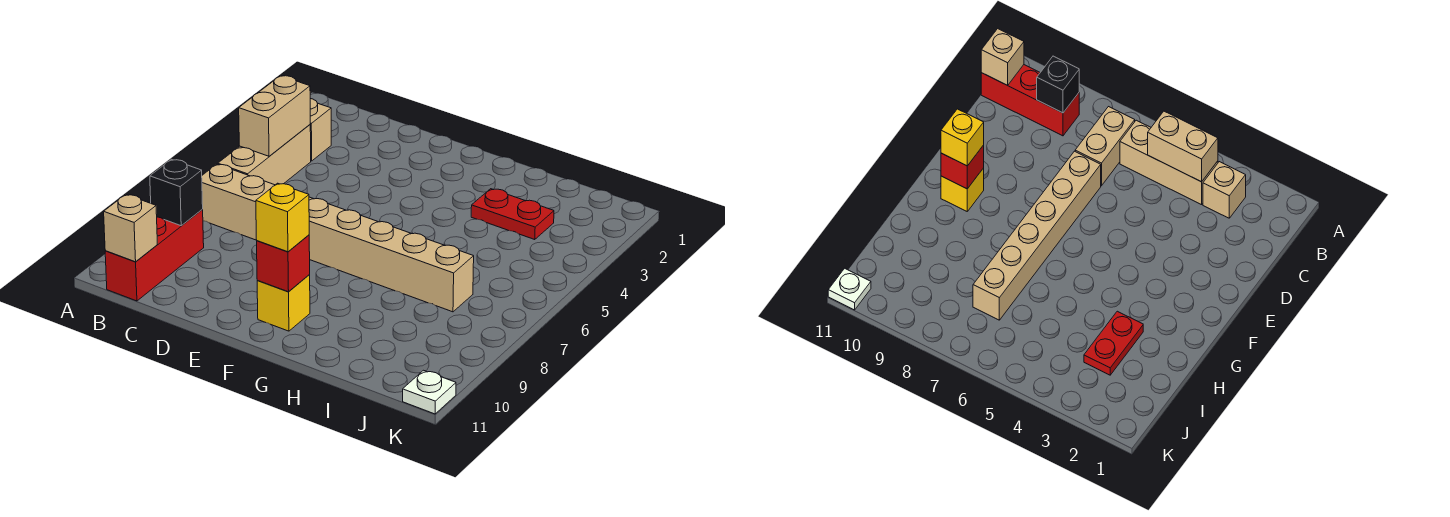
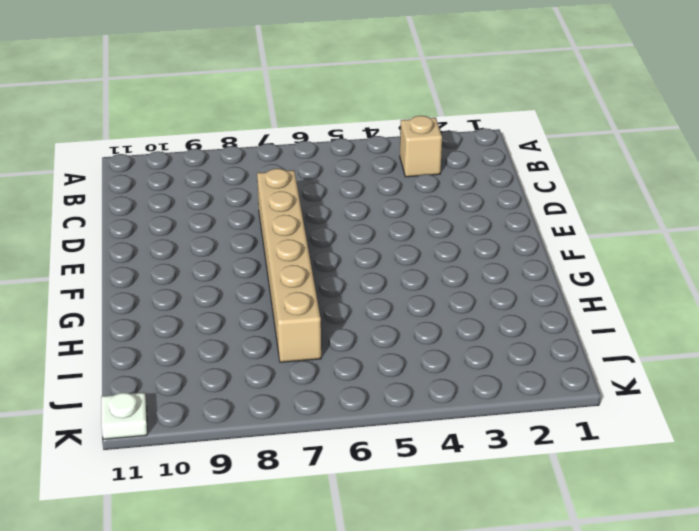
none -> tan brick B4:B6 level 1
none -> tan brick B7:C7 level 1
none -> red brick B9:B11 level 1

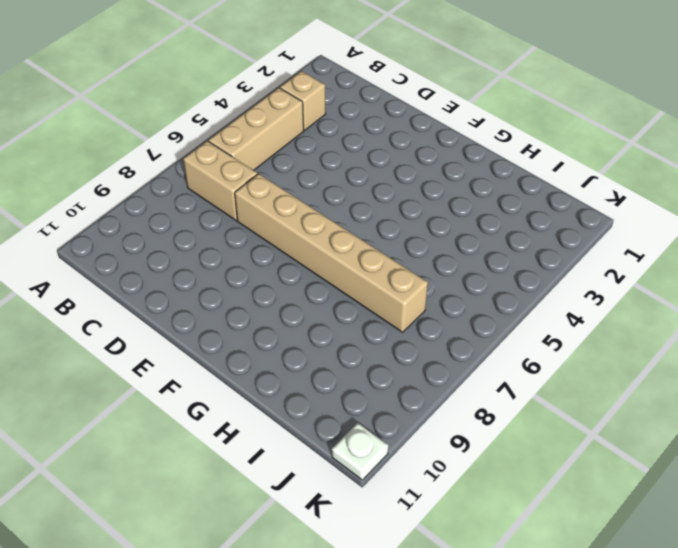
none -> red brick B9:B11 level 1
none -> yellow brick F10 level 1
none -> red plate H3:I3 level 1

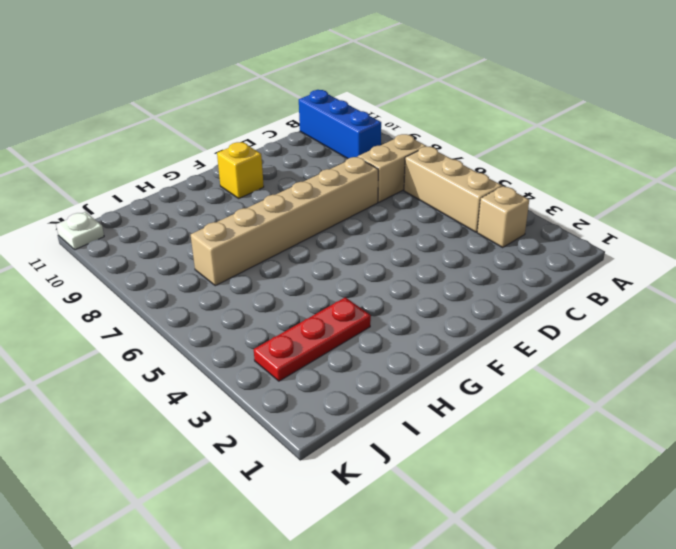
blue brick B9:B11 level 1 -> red brick B9:B11 level 1
red plate H3:J3 level 1 -> red plate H3:I3 level 1
none -> tan brick B4:B5 level 2
none -> black brick B9 level 2
none -> tan brick B11 level 2

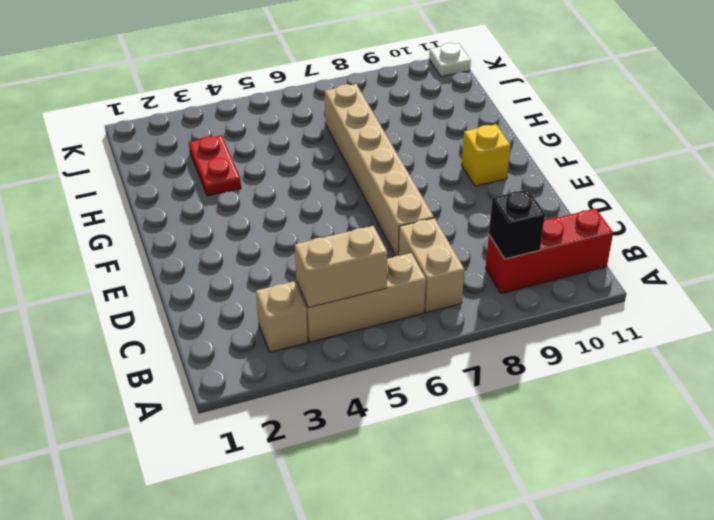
none -> tan brick B11 level 2
none -> red brick F10 level 2
none -> yellow brick F10 level 3

